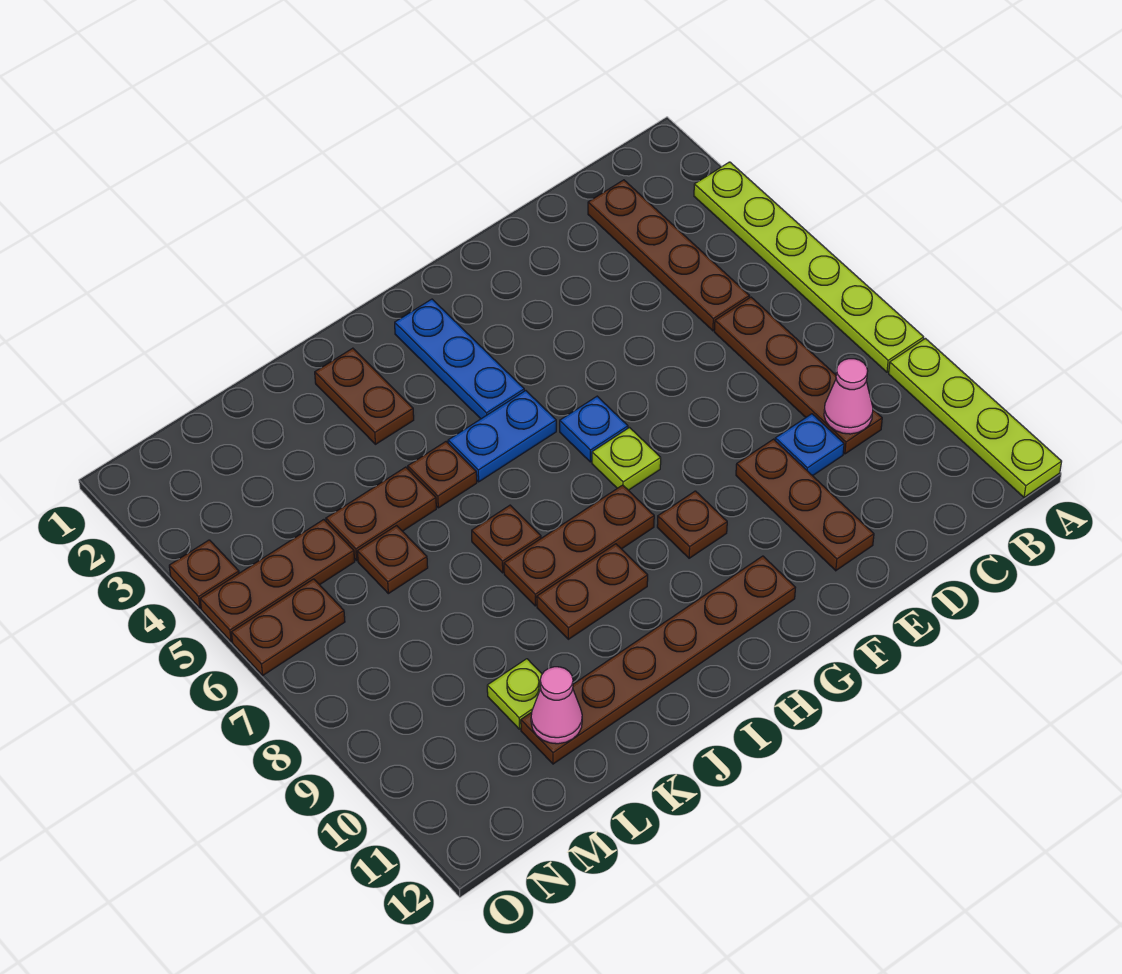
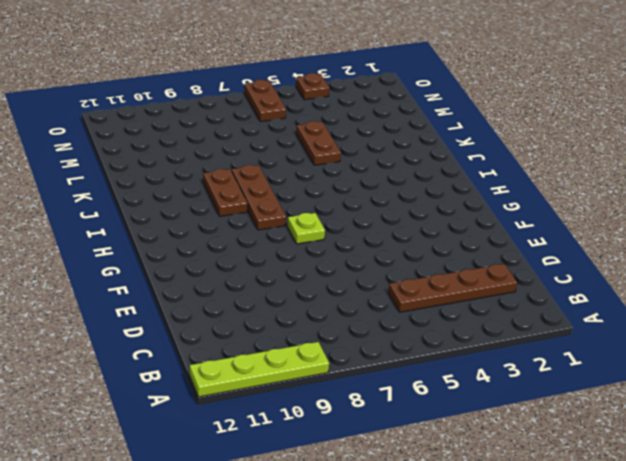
none -> lime plate A3:A8 level 1
none -> brown plate C6:C9 level 1
none -> blue plate D9 level 1

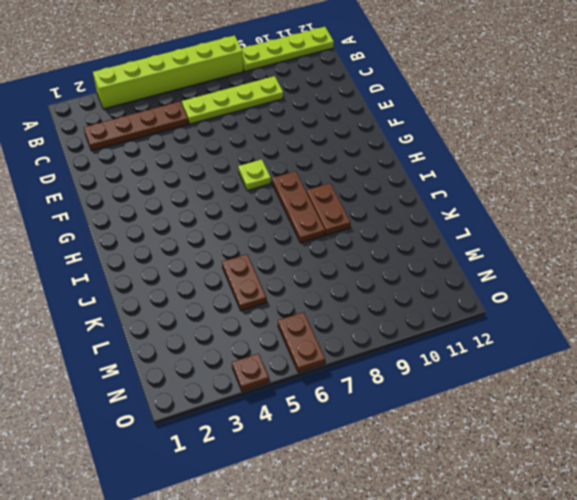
lime brick A3:A8 level 1 -> lime plate A3:A8 level 1
lime plate C6:C9 level 1 -> brown plate C6:C9 level 1
none -> blue plate D9 level 1
none -> brown plate E9:E11 level 1
none -> blue plate G6 level 1

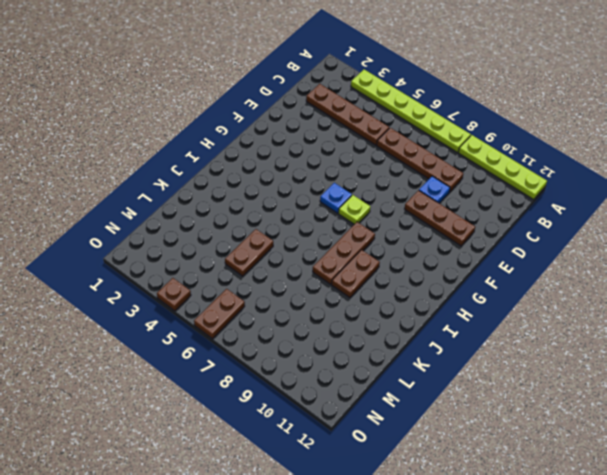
none -> brown plate G9 level 1
none -> brown plate G11:L11 level 1
none -> blue plate H2:H4 level 1

